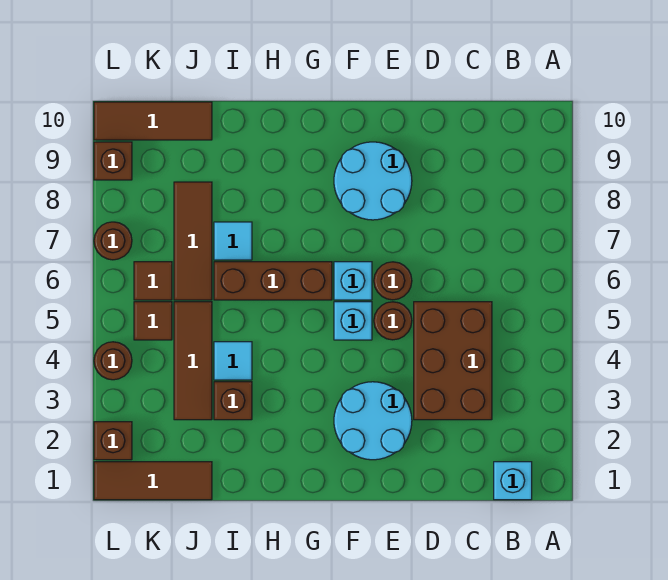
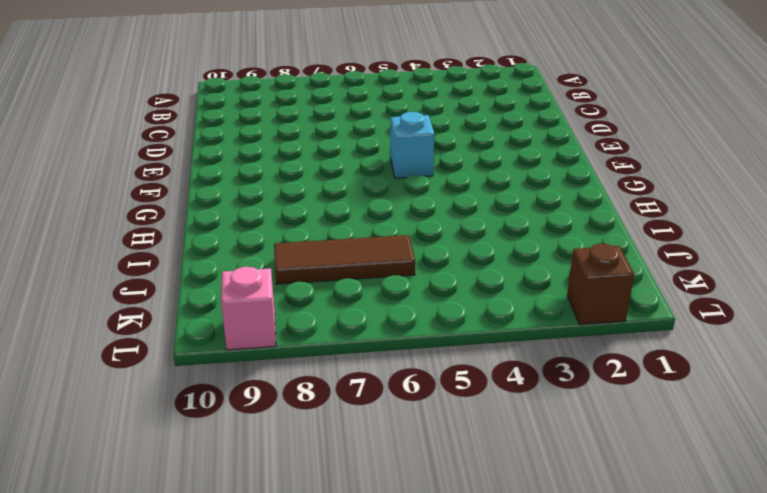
pink brick L9 level 1 -> brown brick L9 level 1
none -> cyan brick B1 level 1
none -> brown brick C3:D5 level 1
none -> cyan round brick E2:F3 level 1

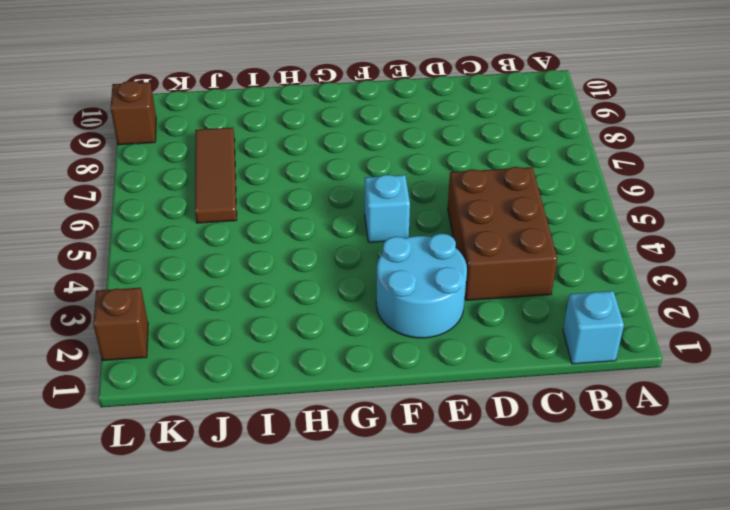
none -> brown round brick E5 level 1
none -> brown round brick E6 level 1
none -> cyan round brick E8:F9 level 1

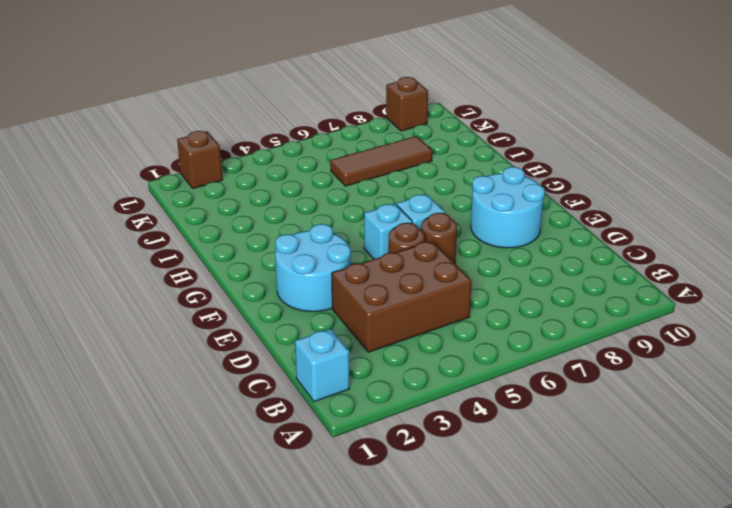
none -> brown brick G6:I6 level 1
none -> brown brick I3 level 1
none -> cyan tile I4 level 1

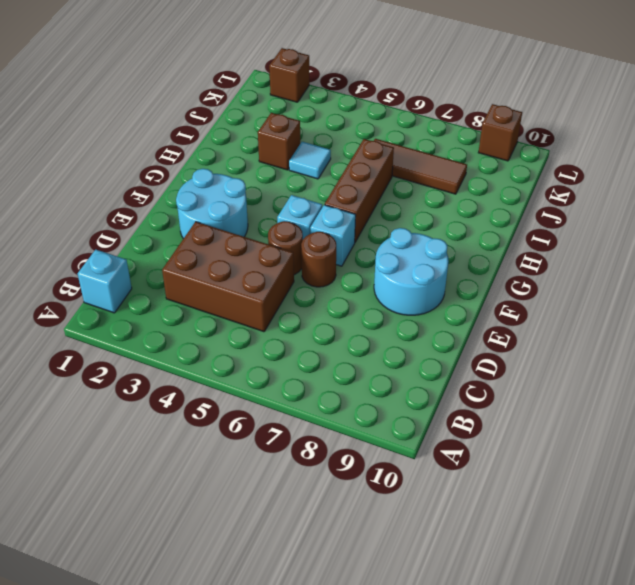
none -> cyan tile I7 level 1
none -> brown tile J1:L1 level 1
none -> brown tile J3:J5 level 1

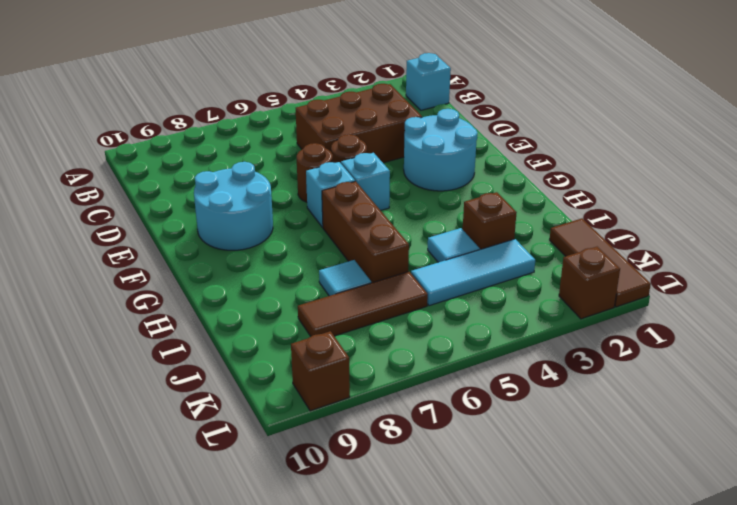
cyan tile J3:J5 level 1 -> brown tile J3:J5 level 1
none -> brown tile J10:L10 level 1
none -> brown tile K5 level 1
none -> brown tile K6 level 1

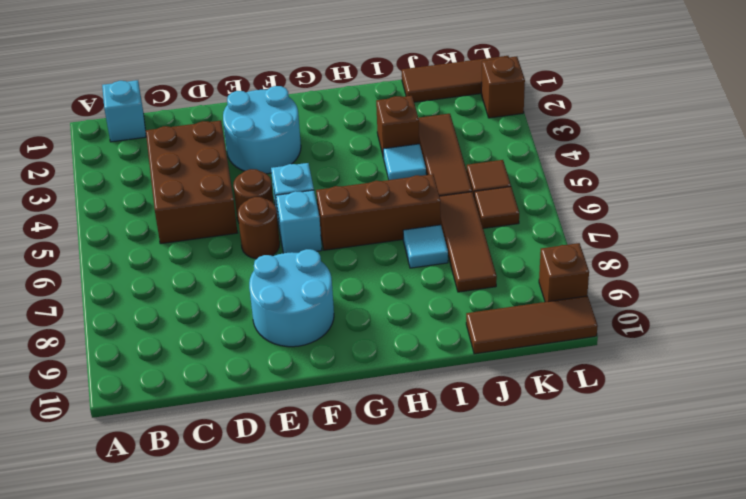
none -> brown round brick L4 level 1
none -> brown round brick L7 level 1

